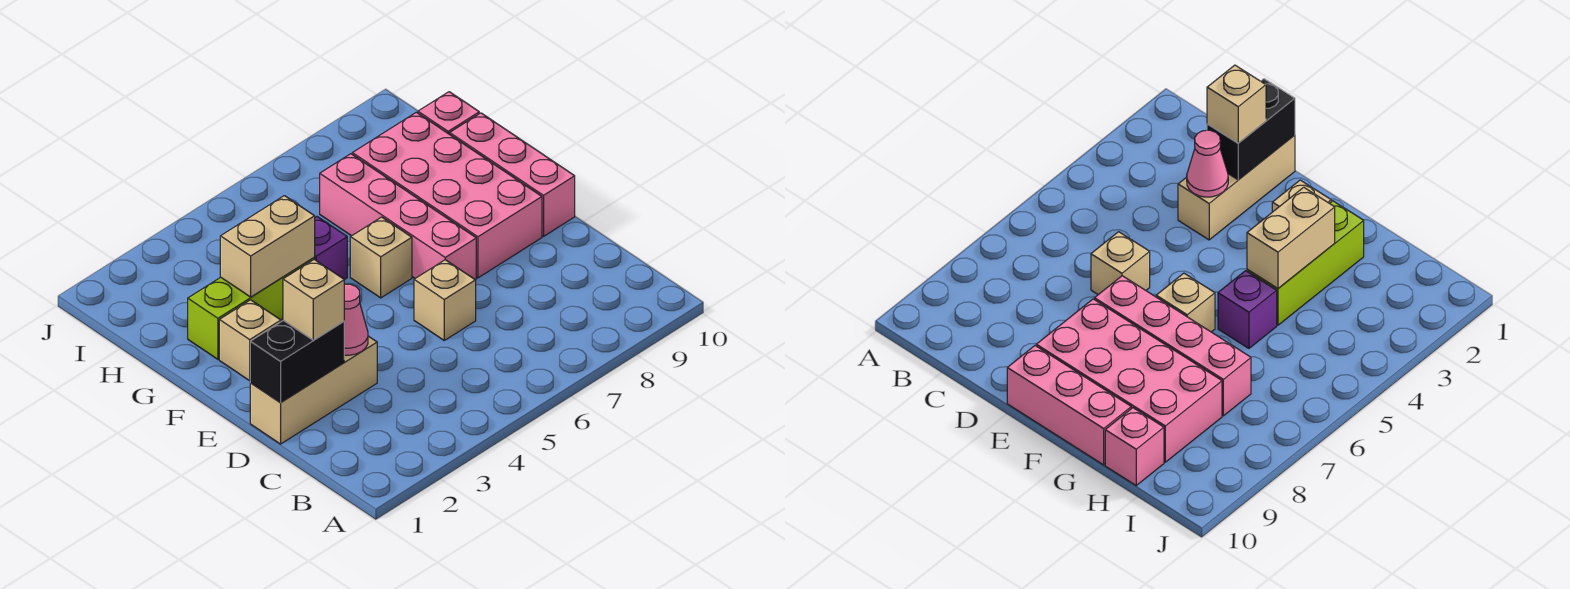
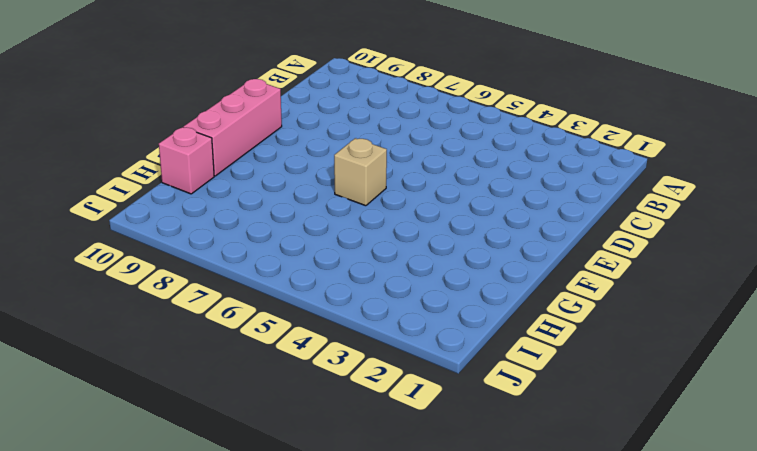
none -> tan brick D1:D3 level 1
none -> tan brick D6 level 1
none -> pink brick E7:H7 level 1

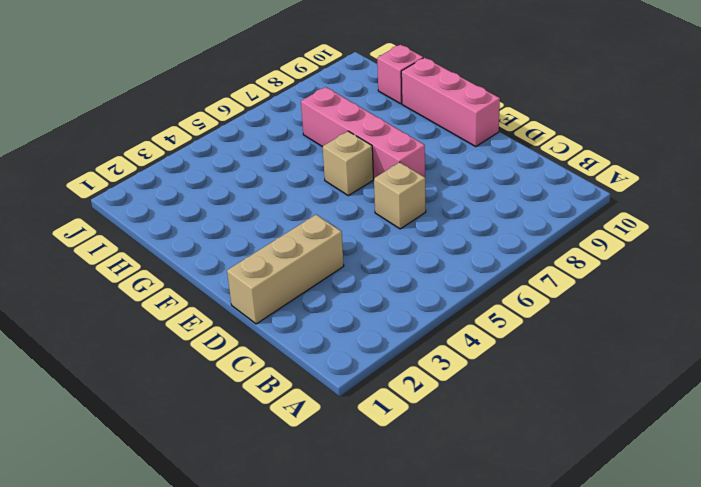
none -> pink brick E8:H9 level 1
none -> tan brick F2 level 1
none -> lime brick G2:G4 level 1

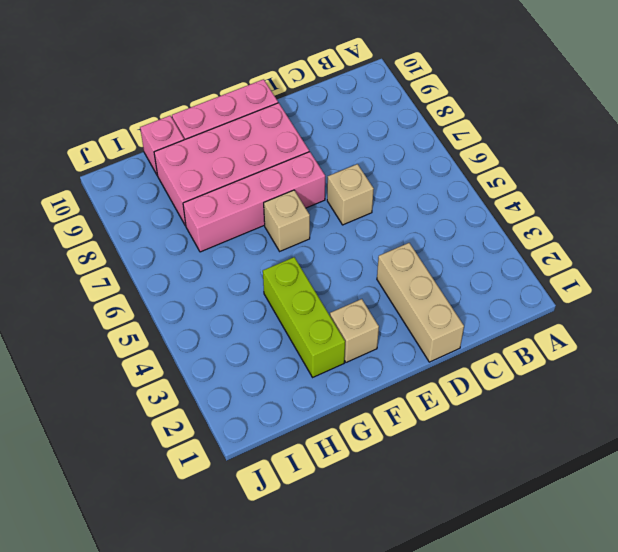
none -> purple brick G5 level 1
none -> black brick D1:D2 level 2
none -> pink cone D3 level 2

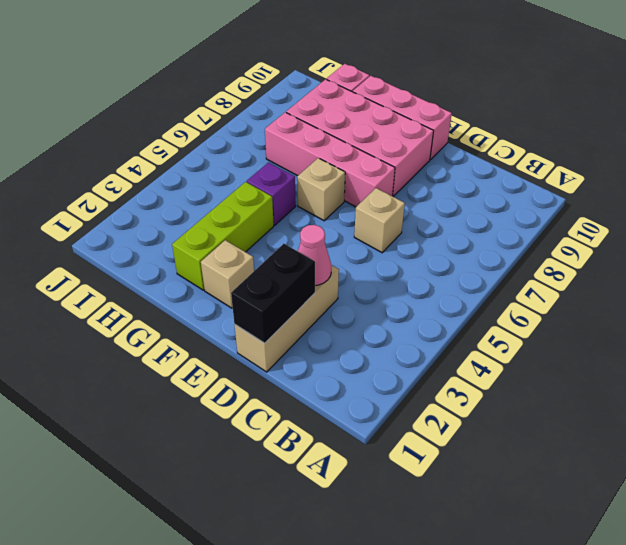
none -> tan brick G3:G4 level 2
none -> tan brick D2 level 3

